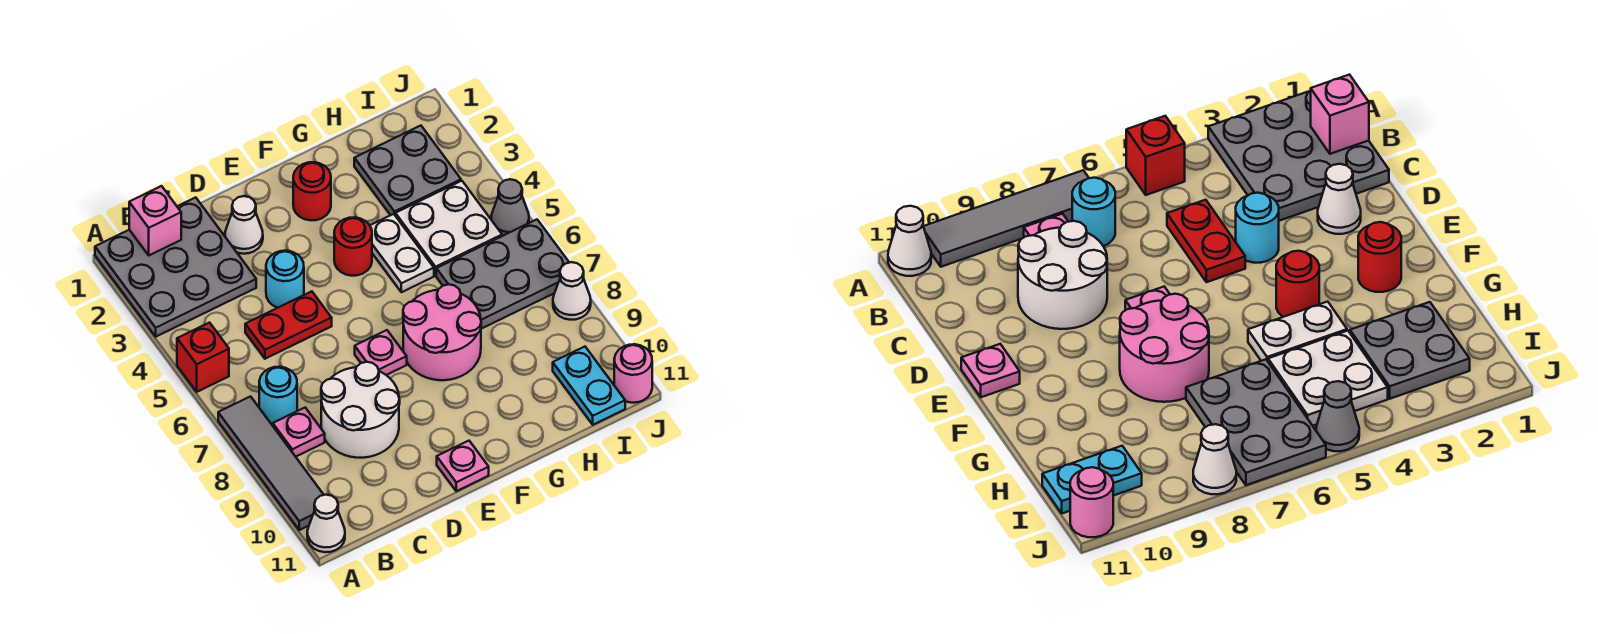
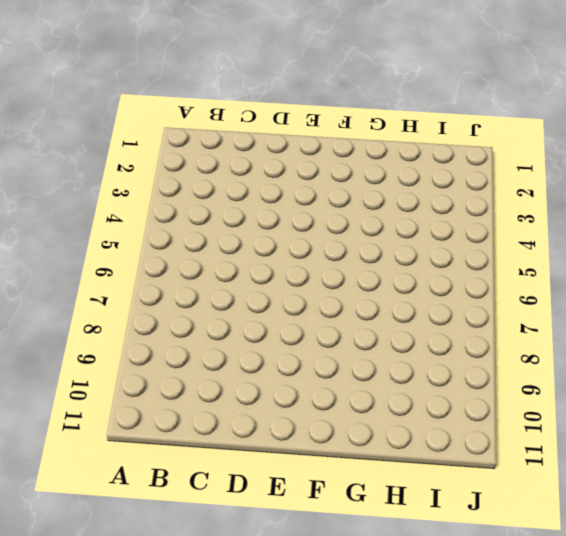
none -> grey plate A1:C3 level 1
none -> red brick A5 level 1
none -> grey tile A7:A10 level 1

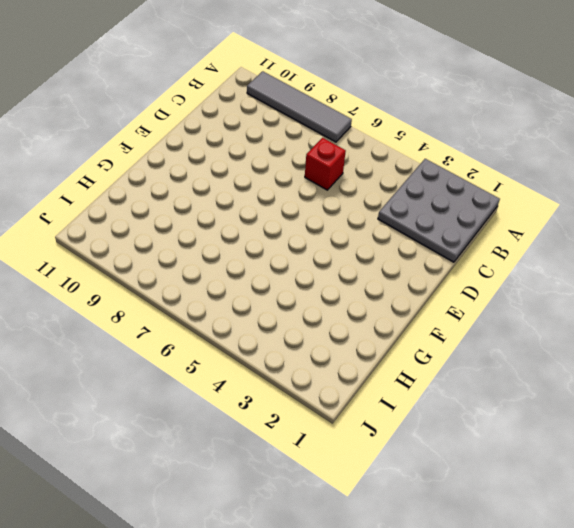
red brick C6 level 1 -> red brick A5 level 1
none -> white cone A11 level 1
none -> cyan round brick B7 level 1
none -> pink plate B8 level 1

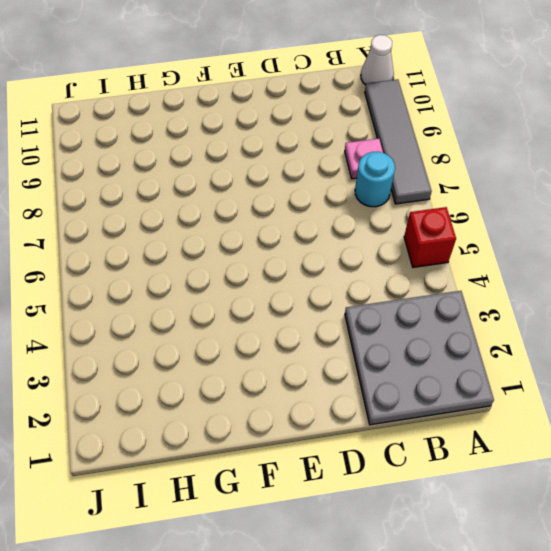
none -> red plate C5:D5 level 1
none -> white round brick C8:D9 level 1
none -> white cone D2 level 1

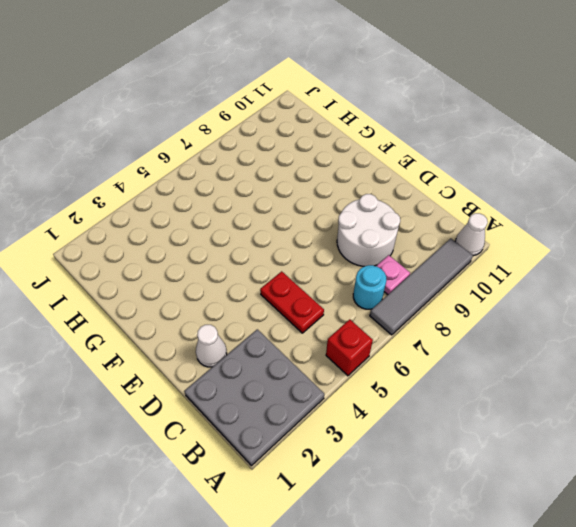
none -> cyan round brick D4 level 1
none -> pink plate E7 level 1
none -> pink plate E11 level 1

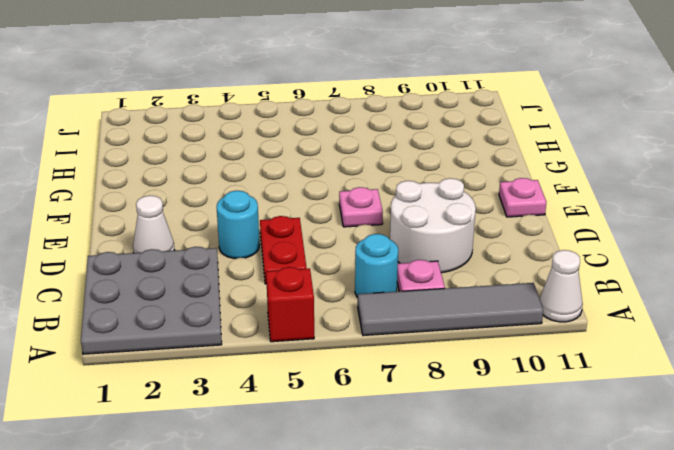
none -> red round brick F2 level 1
none -> red round brick F4 level 1
none -> pink round brick F7:G8 level 1

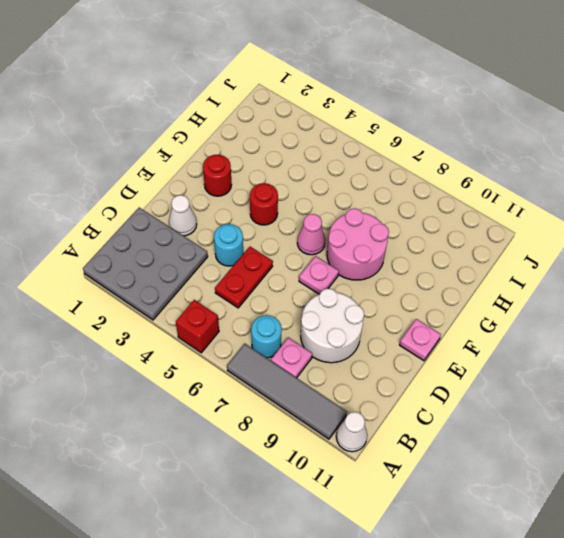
pink cone F6 level 1 -> none
none -> white plate G4:G5 level 1
none -> grey plate H2:I3 level 1
none -> white plate H4:I5 level 1

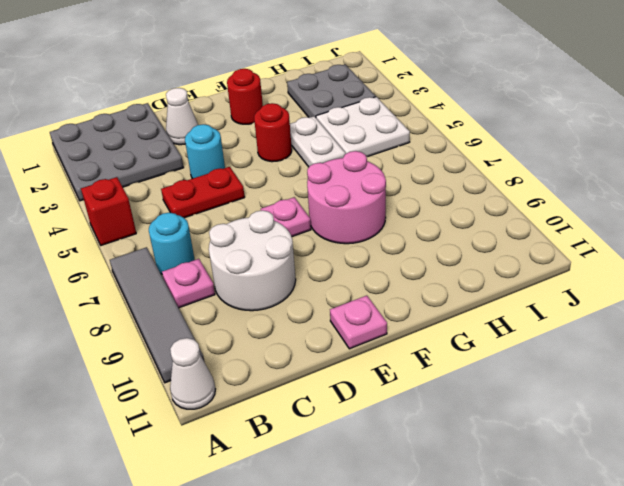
none -> grey plate H6:J7 level 1
none -> cyan plate I10:I11 level 1
none -> grey cone J5 level 1

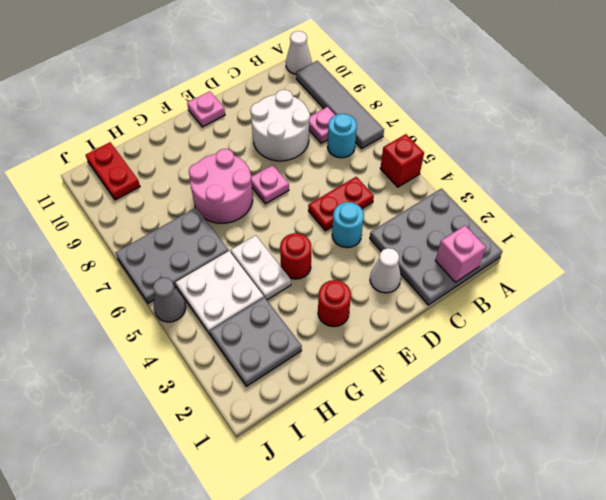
red plate I10:I11 level 1 -> cyan plate I10:I11 level 1
none -> white cone J8 level 1
none -> pink round brick J11 level 1

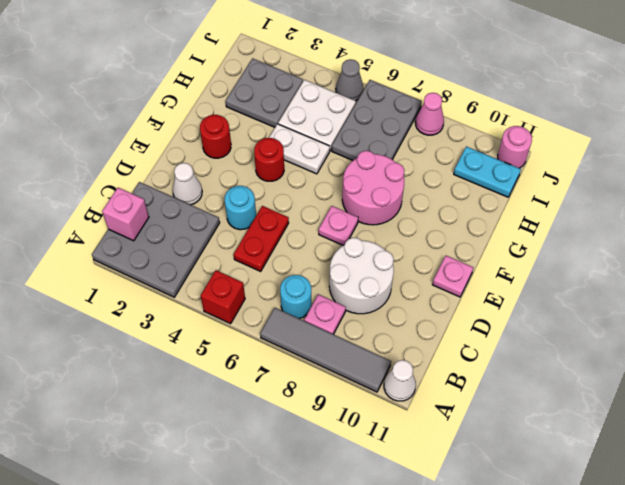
pink cone J8 level 1 -> white cone J8 level 1

